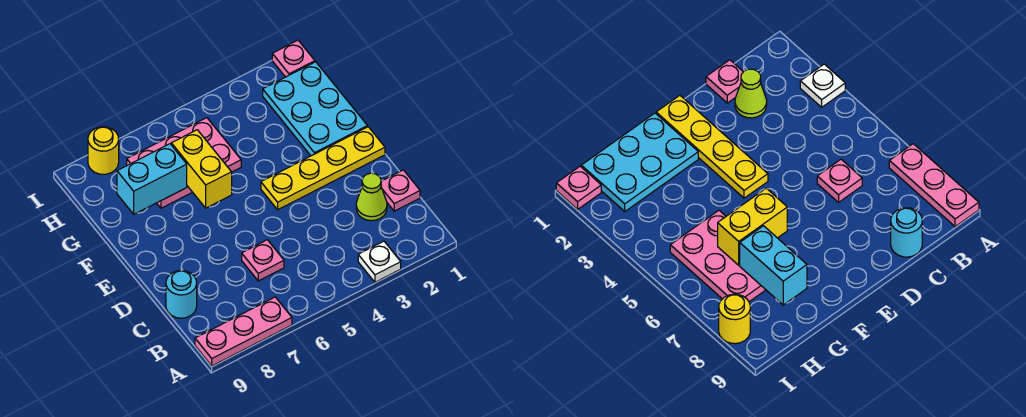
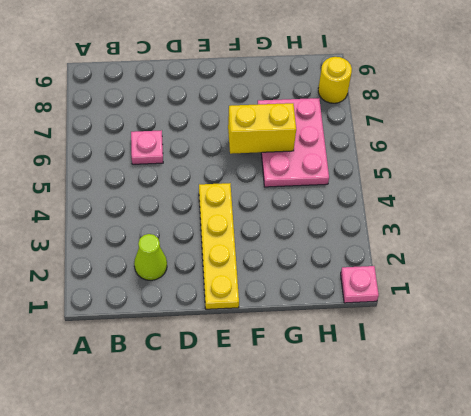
none -> white plate A3 level 1
none -> pink plate A7:A9 level 1
none -> pink plate C1 level 1

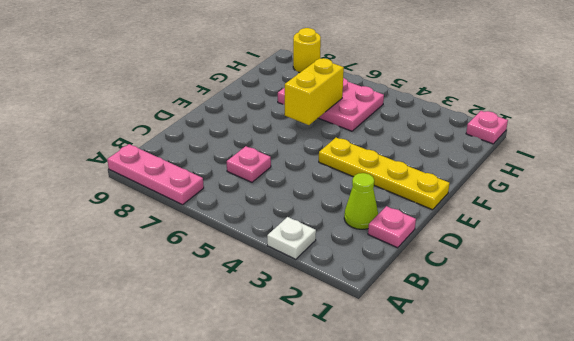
none -> cyan round brick C9 level 1
none -> cyan plate F1:H2 level 1
none -> cyan brick G7:G8 level 2

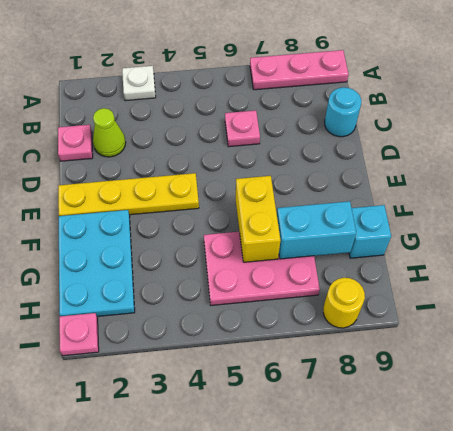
cyan brick G9 level 1 -> none

